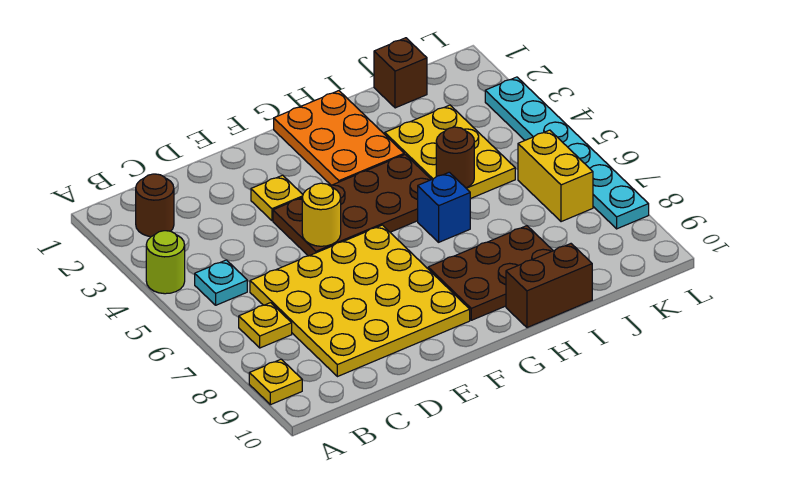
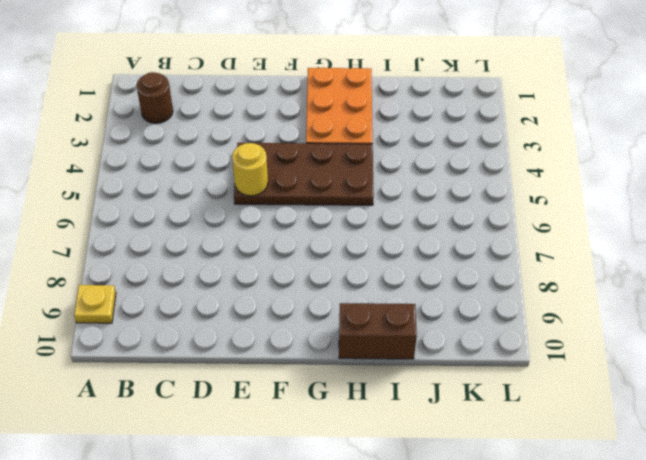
none -> lime round brick A4 level 1
none -> cyan plate B5 level 1
none -> yellow plate B7 level 1

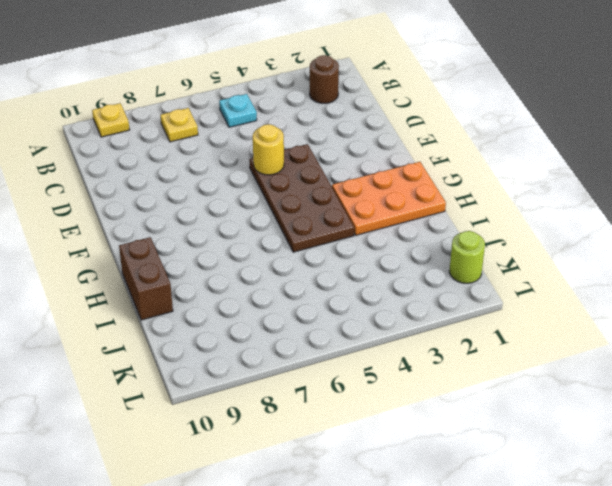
lime round brick K1 level 1 -> lime round brick A4 level 1
none -> yellow plate C6:F9 level 1
none -> yellow plate E3 level 1
none -> brown plate G8:I9 level 1

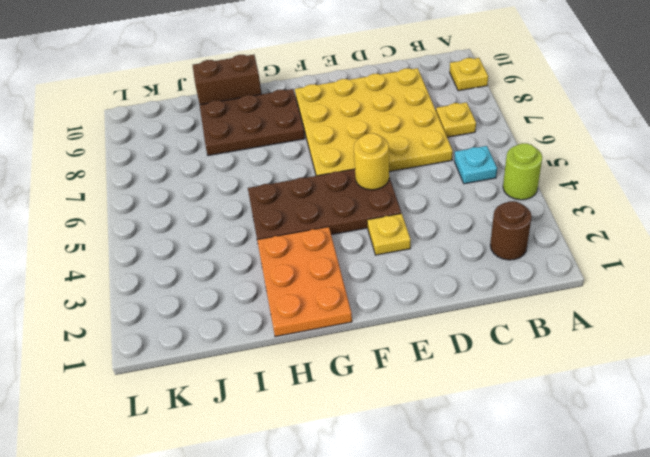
none -> blue brick H6 level 1
none -> yellow plate I3:J5 level 1
none -> brown brick J1 level 1

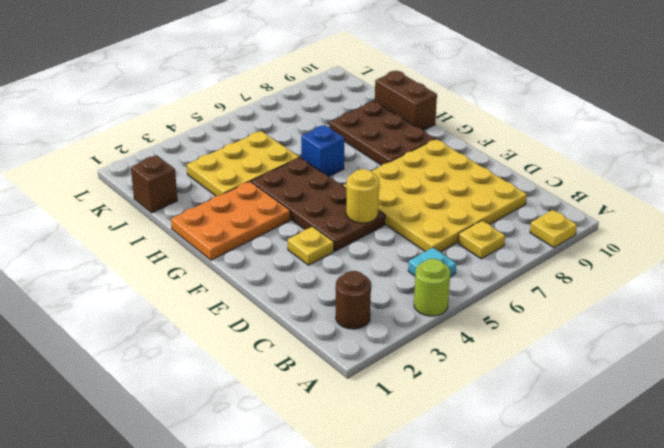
none -> yellow brick K6:K7 level 1
none -> cyan plate L3:L8 level 1
none -> brown round brick I5 level 2

